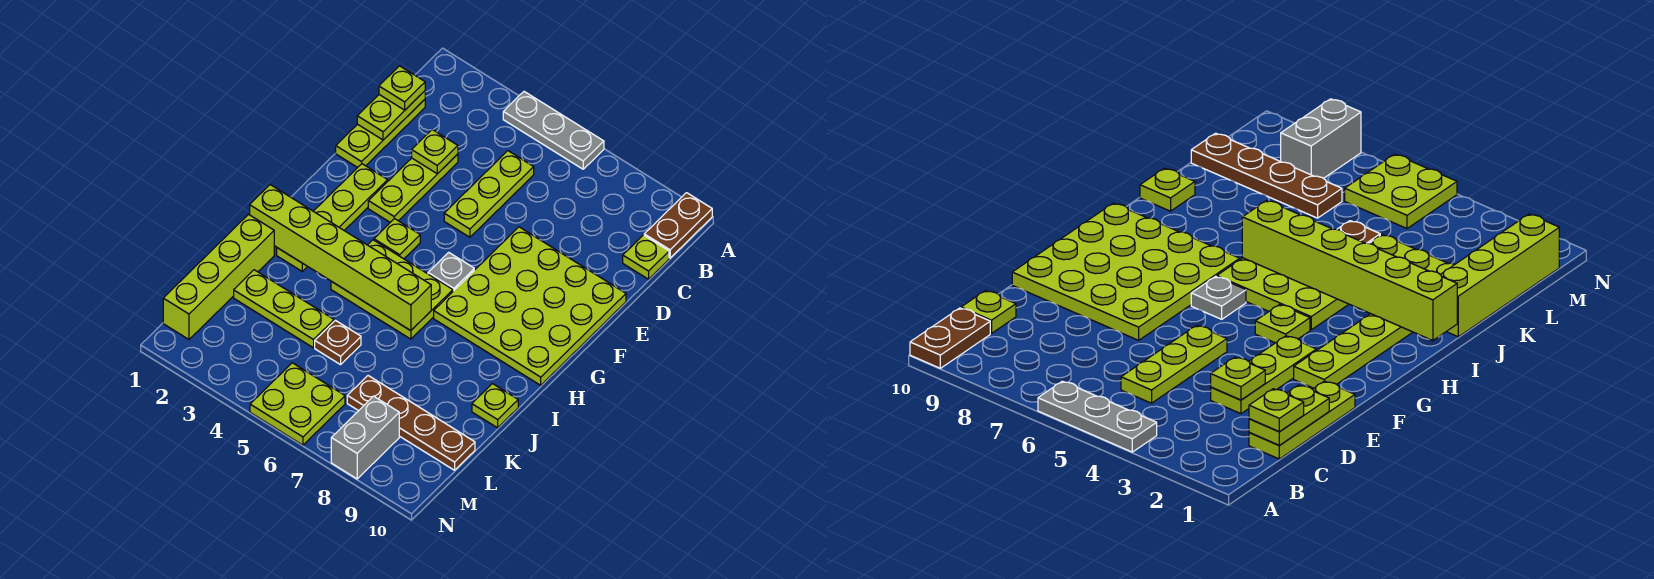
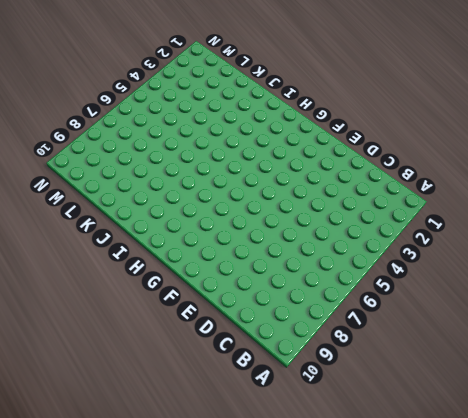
none -> grey plate A4:A6 level 1
none -> brown plate A10:B10 level 1
none -> lime plate C1:E1 level 1

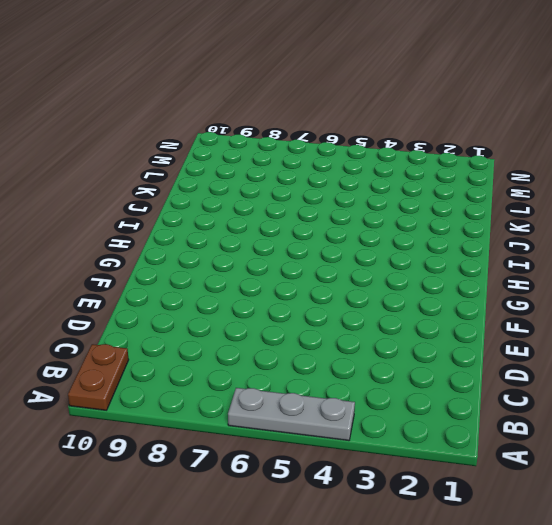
none -> lime plate C1:E1 level 1
none -> lime plate C5:E5 level 1
none -> lime plate C10 level 1

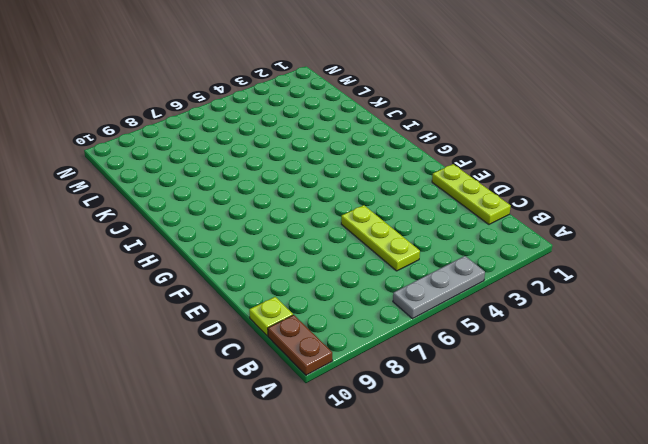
none -> lime plate D3:F3 level 1
none -> lime plate E7:H10 level 1
none -> lime plate F2:I2 level 1

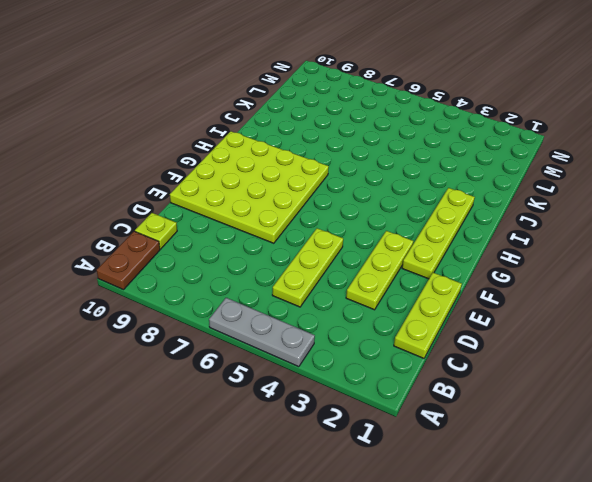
none -> lime plate G4 level 1
none -> grey plate G6 level 1
none -> lime plate H4:I6 level 1

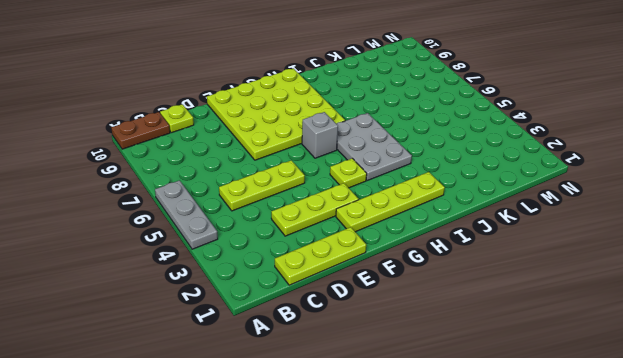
grey brick G6 level 1 -> grey plate G6 level 1
grey plate H4:I6 level 1 -> lime plate H4:I6 level 1
none -> lime brick J1:M1 level 1
none -> lime plate J10 level 1
none -> lime plate K2:K4 level 1

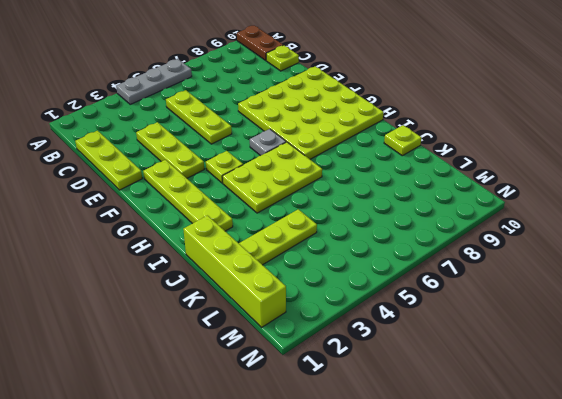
none -> brown plate K5 level 1
none -> brown plate L7:L10 level 1
none -> lime plate M5:N6 level 1

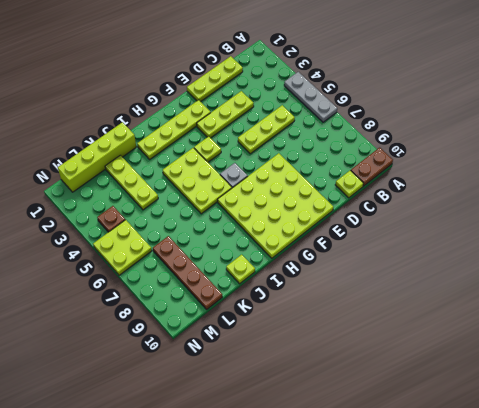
brown plate M4 level 1 -> brown plate K5 level 1
none -> grey brick M8:N8 level 1
none -> lime plate C1:D1 level 2
none -> lime plate D3 level 2

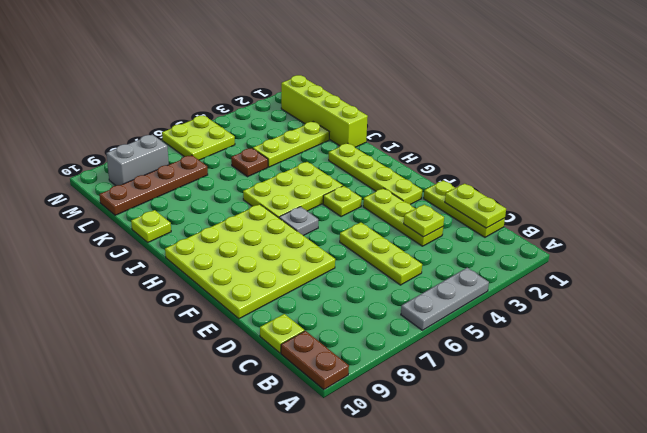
grey brick M8:M9 level 1 -> grey brick M8:N8 level 1
none -> lime brick I1:I6 level 2
none -> lime plate C1 level 3

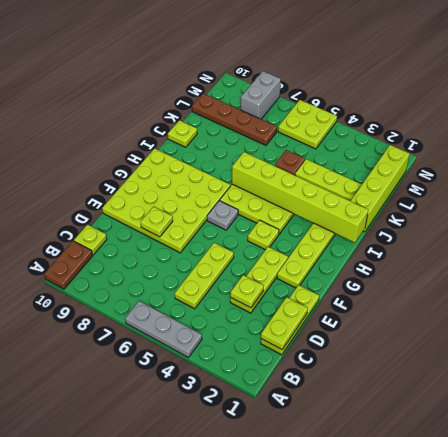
lime plate E8 level 2 -> lime plate C1 level 3

